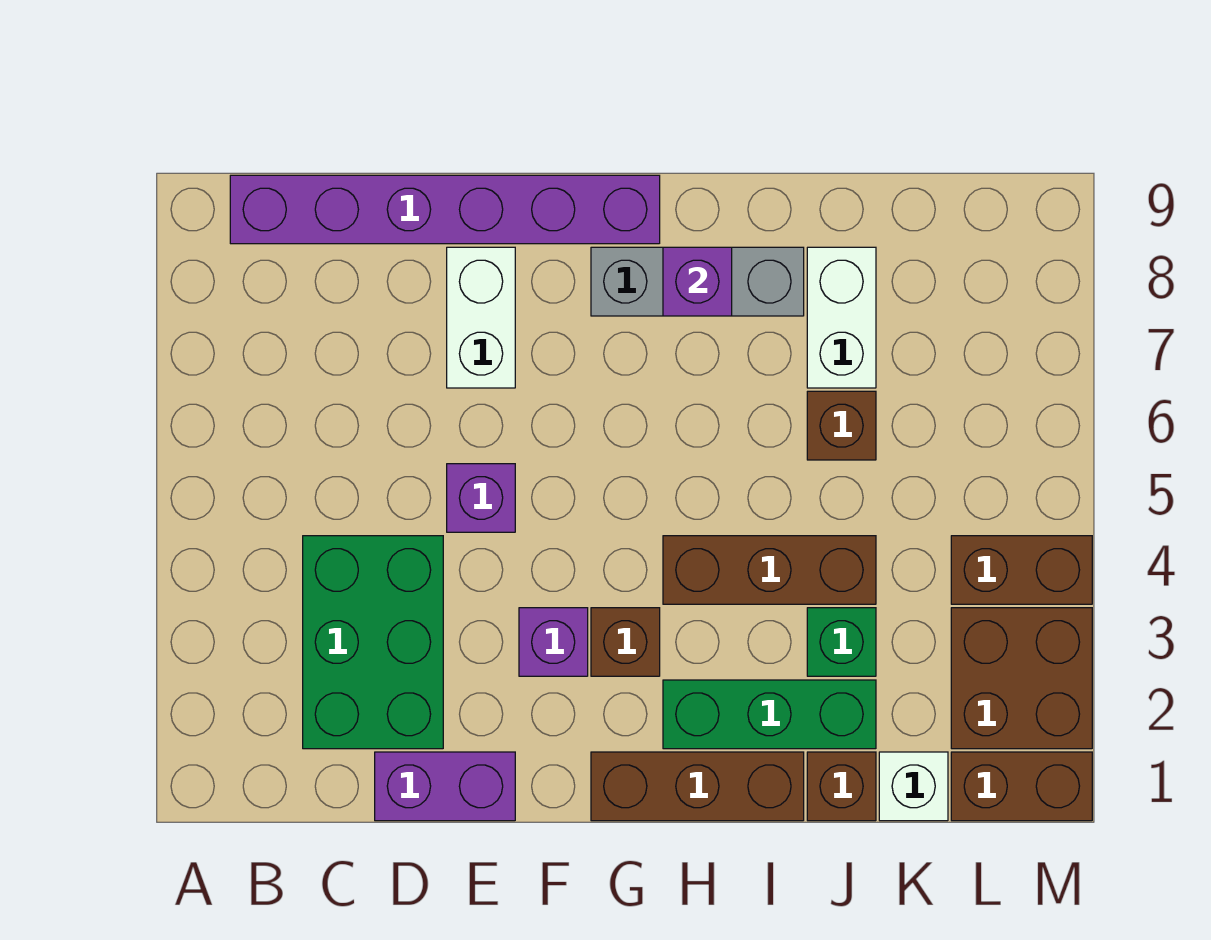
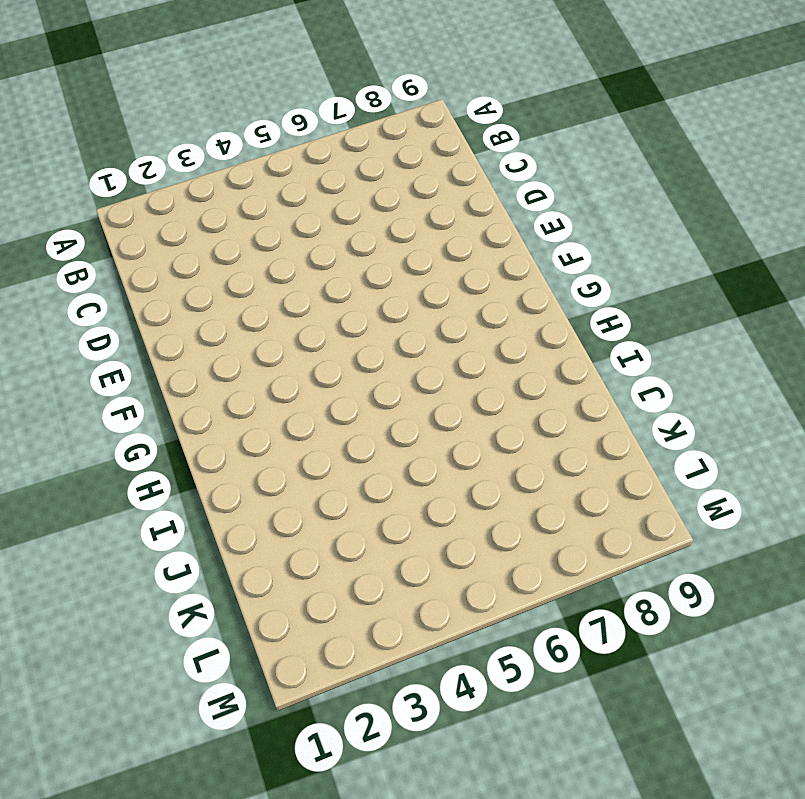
none -> purple brick B9:G9 level 1
none -> green brick C2:D4 level 1
none -> purple brick D1:E1 level 1

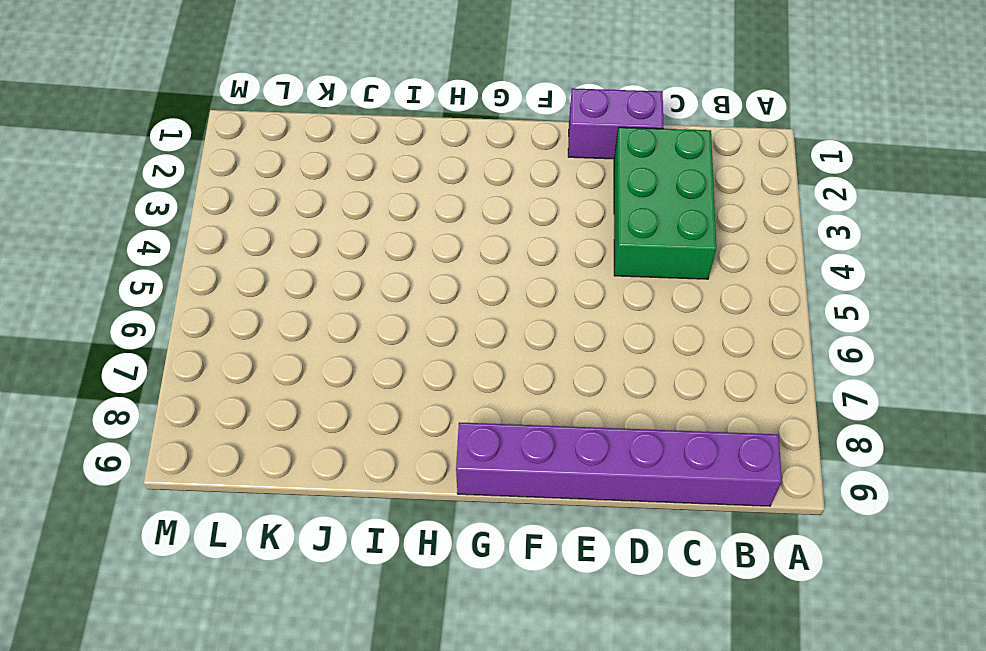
none -> purple brick E5 level 1
none -> white brick E7:E8 level 1
none -> purple brick F3 level 1

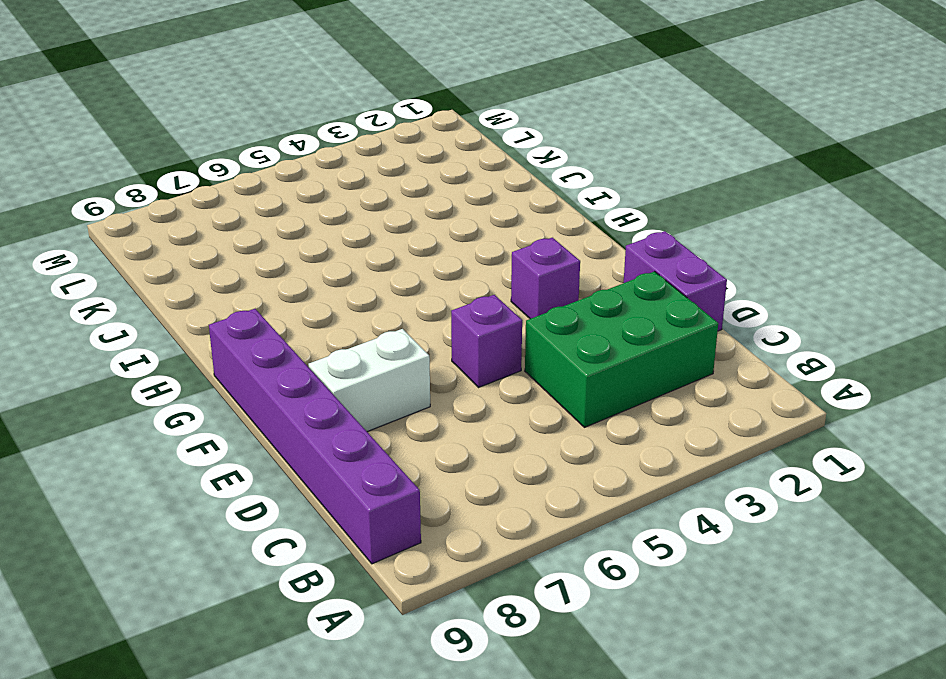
none -> brown brick G1:I1 level 1
none -> brown brick G3 level 1
none -> grey brick G8:I8 level 1

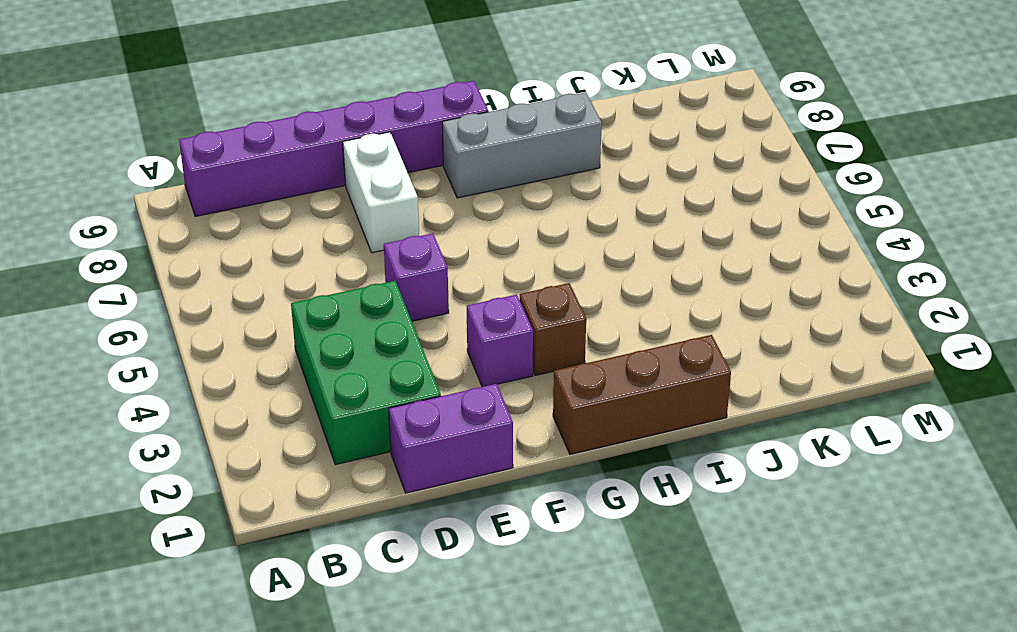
none -> green brick H2:J2 level 1
none -> brown brick H4:J4 level 1
none -> brown brick J1 level 1

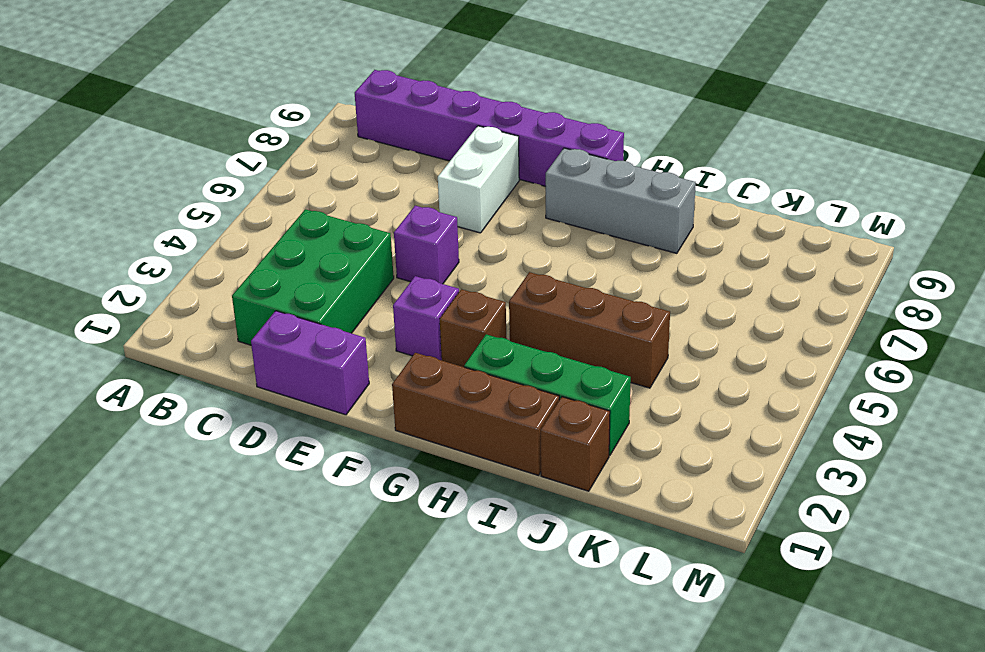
none -> green brick J3 level 1
none -> brown brick J6 level 1
none -> white brick J7:J8 level 1

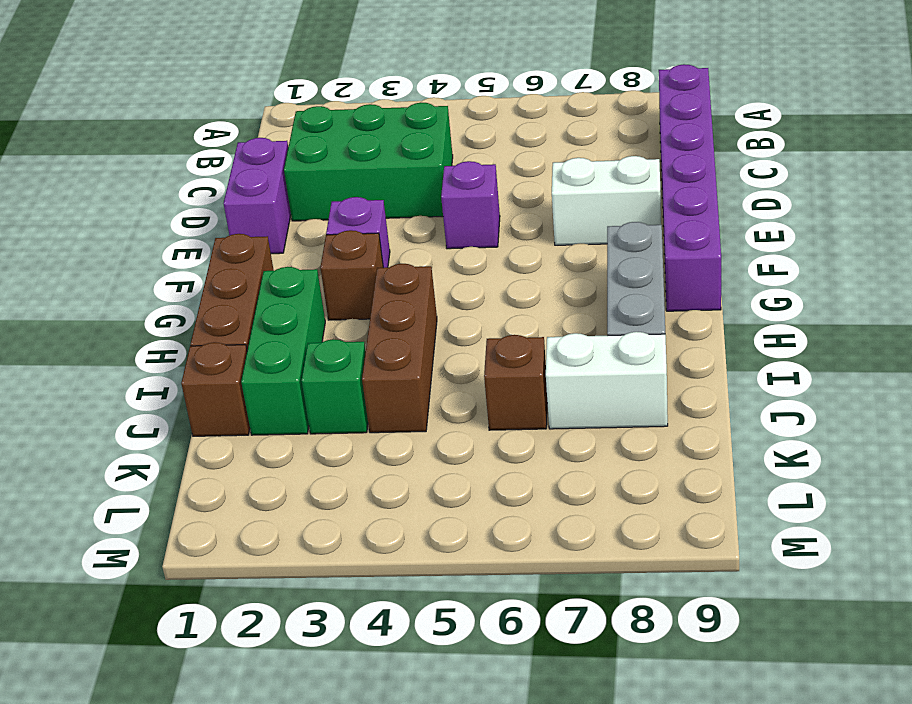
none -> white brick K1 level 1
none -> brown brick L1:M1 level 1
none -> brown brick L2:M3 level 1

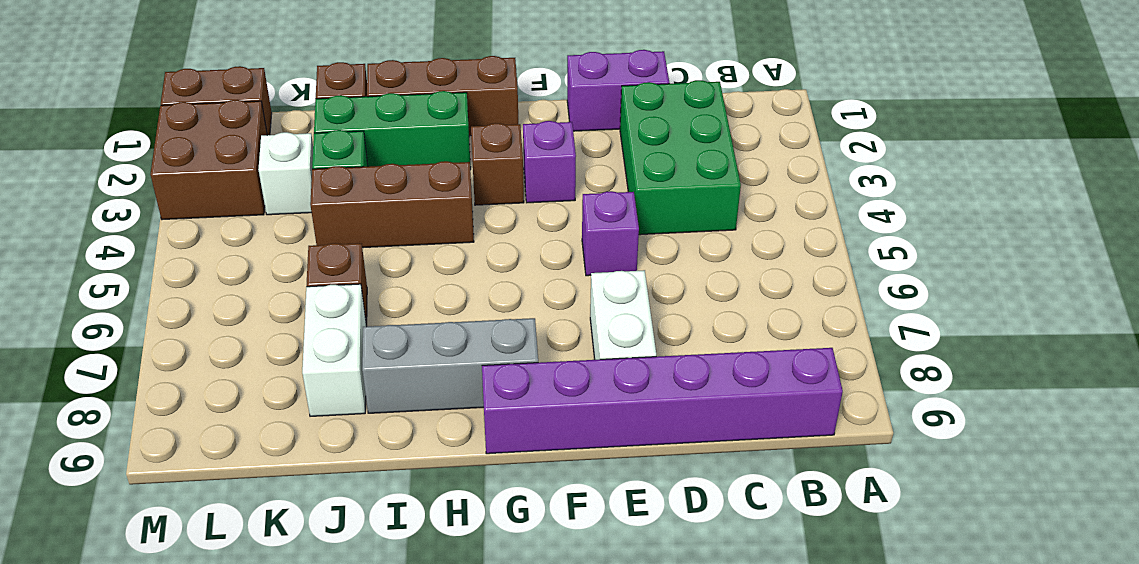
white brick K3 level 1 -> white brick K1 level 1
none -> brown brick L4:M4 level 1
none -> purple brick H8 level 2

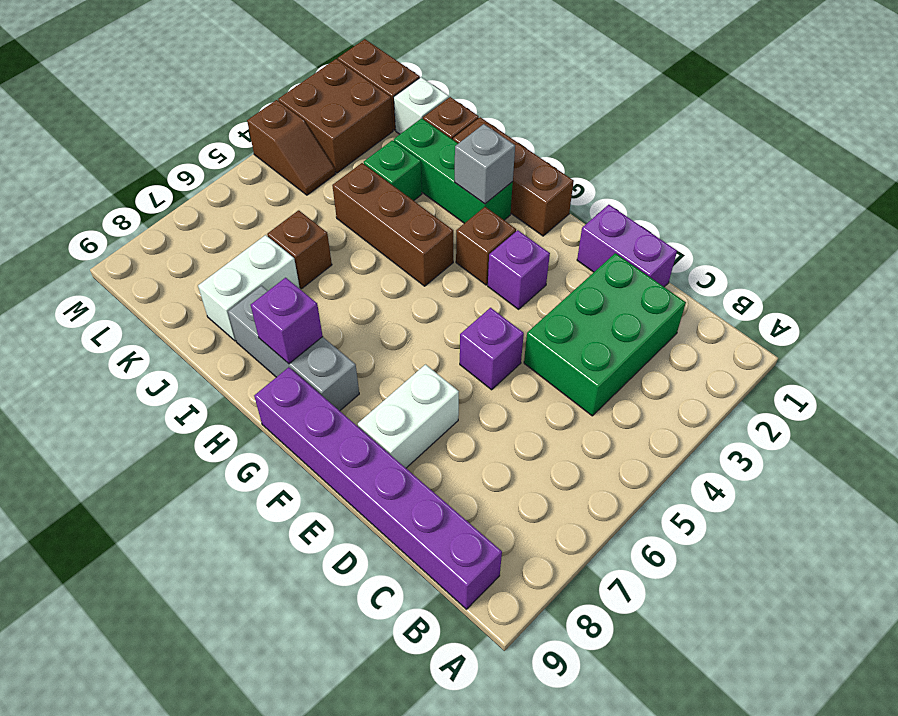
grey brick H2 level 2 -> none
brown slope L4:M4 level 1 top M -> brown brick L4:M4 level 1

